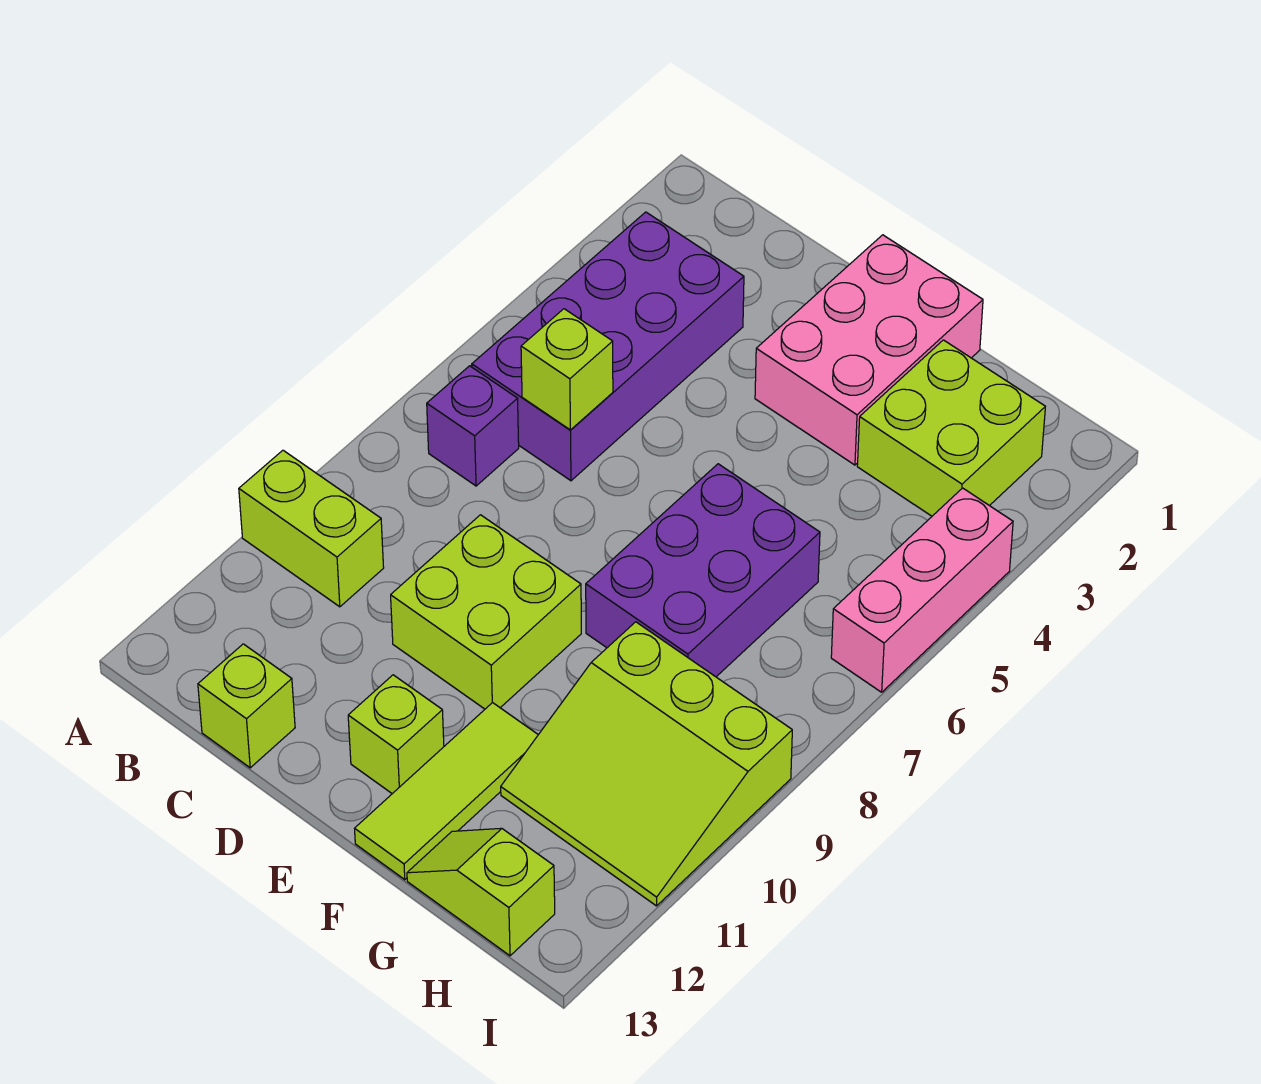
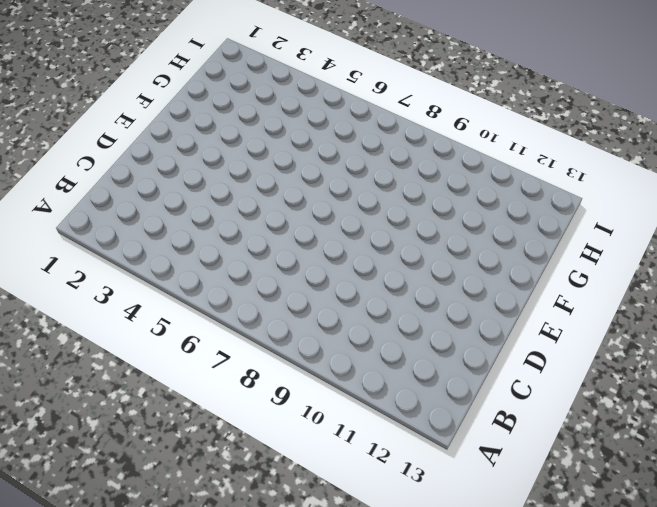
none -> lime brick A10:B10 level 1
none -> purple brick B3:C6 level 1
none -> purple brick B7 level 1

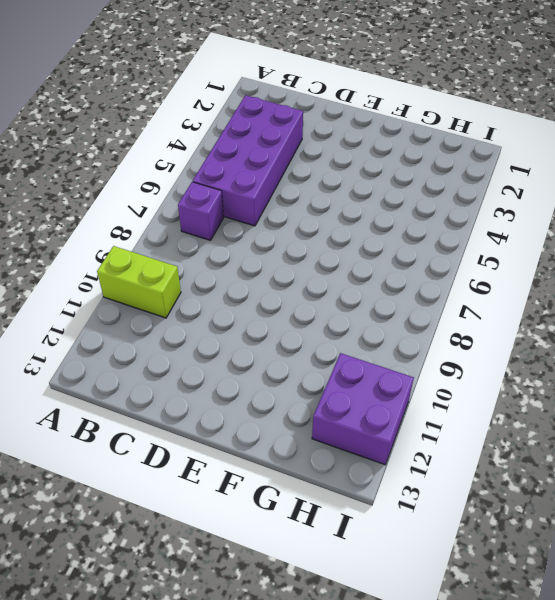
purple brick H11:I12 level 1 -> lime slope G9:I11 level 1 top 9
none -> lime brick C13 level 1
none -> lime brick D9:E10 level 1
none -> pink brick E1:F3 level 1

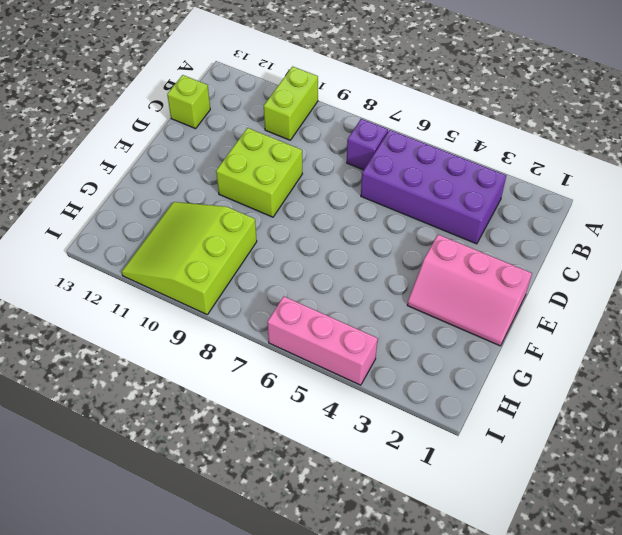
pink slope E1:F3 level 1 top E -> pink brick E1:F3 level 1
none -> lime brick E12 level 1
none -> purple brick F6:G8 level 1
none -> lime tile F11:F13 level 1

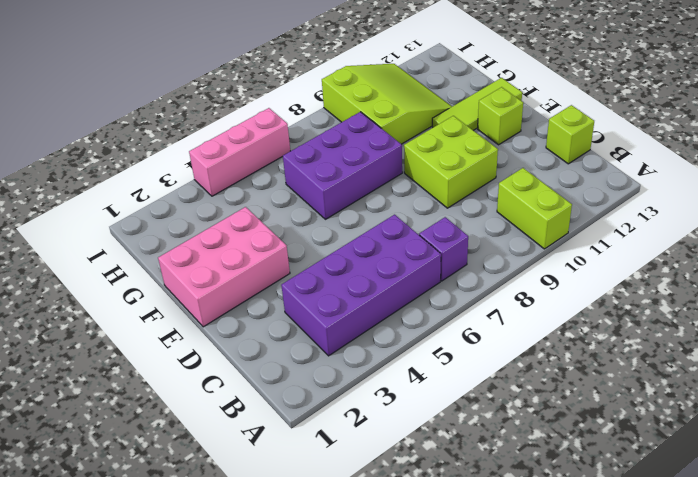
none -> lime brick G2:H3 level 1
none -> lime slope G13:H13 level 1 top H
none -> lime brick C6 level 2

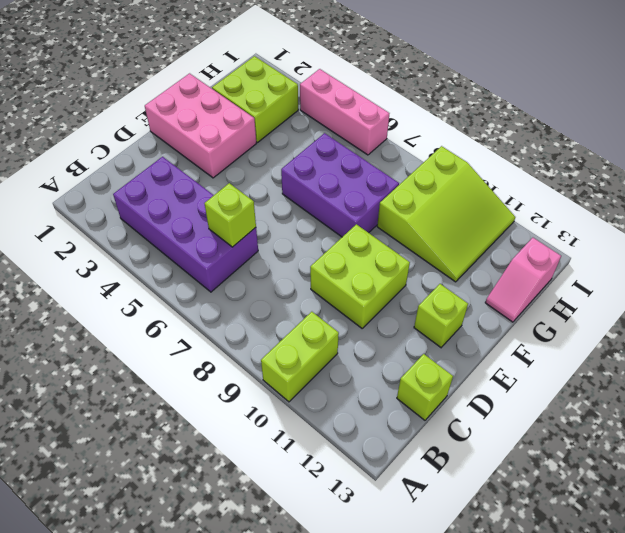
pink slope G13:H13 level 1 top H -> lime slope G13:H13 level 1 top H
none -> purple brick B7 level 1
none -> lime tile F11:F13 level 1

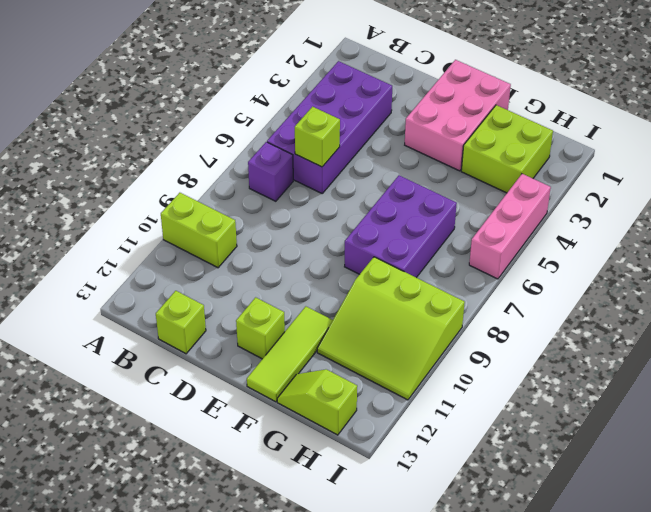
none -> lime brick D9:E10 level 1

